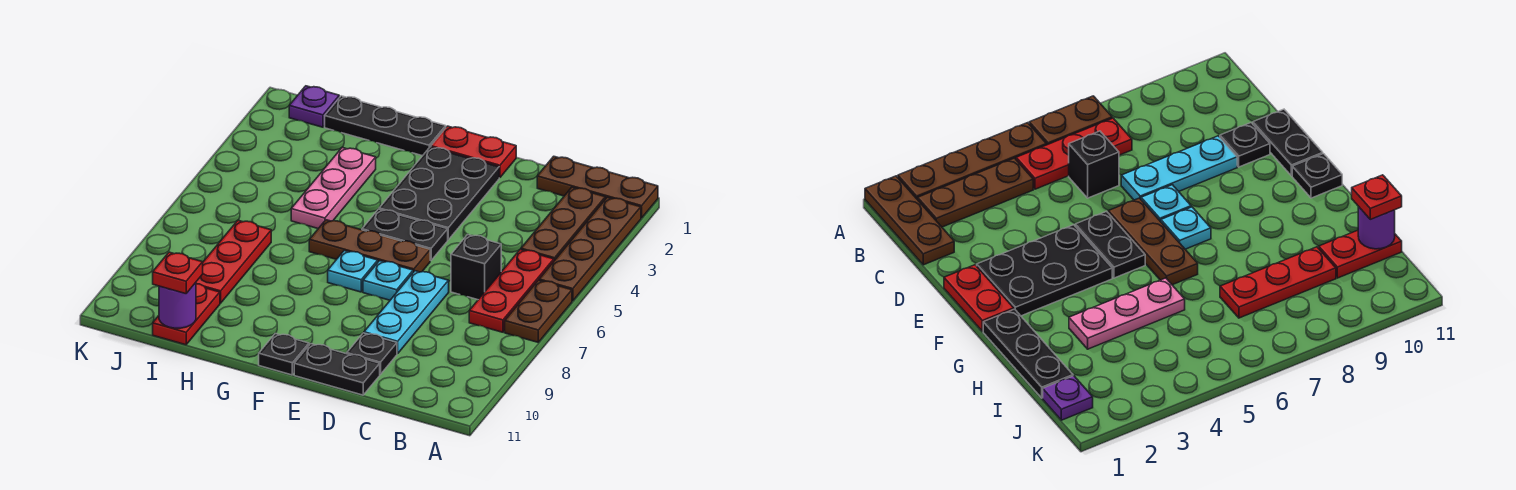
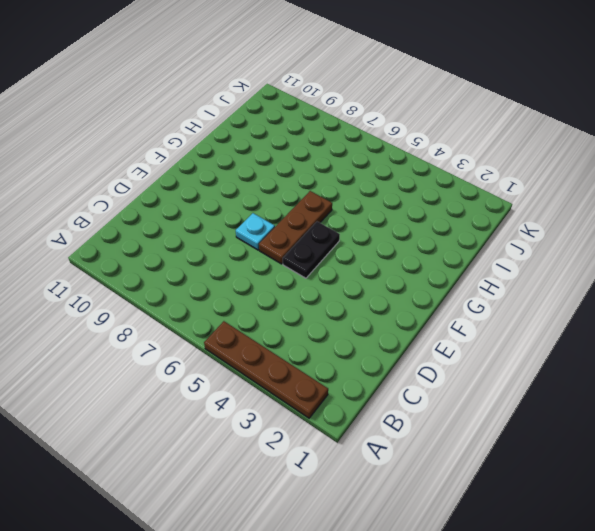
none -> brown plate A1:C1 level 1
none -> brown plate A6:A7 level 1
none -> brown plate B2:B4 level 1

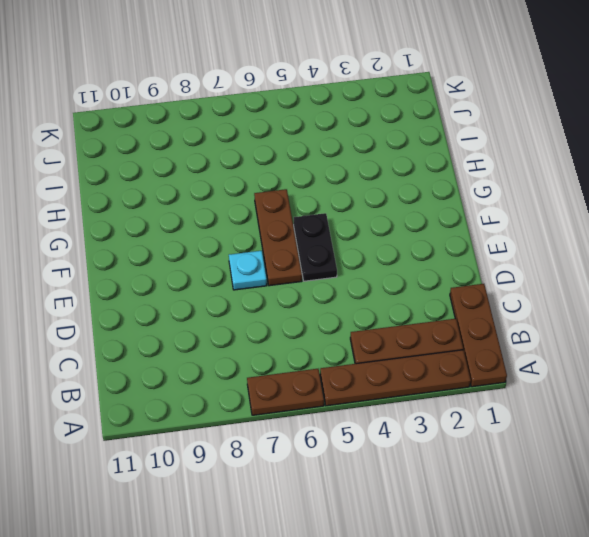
none -> red plate B5:B7 level 1
none -> black brick C6 level 1
none -> cyan plate D7:D9 level 1

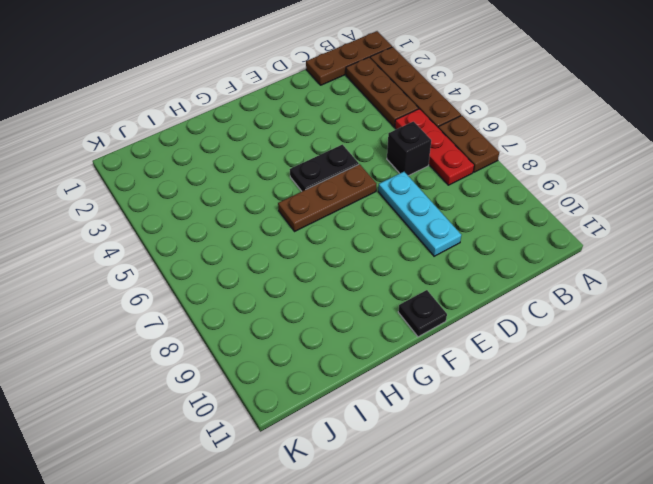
none -> black plate D10 level 1
none -> black plate D11:E11 level 1
none -> red plate E1:F1 level 1

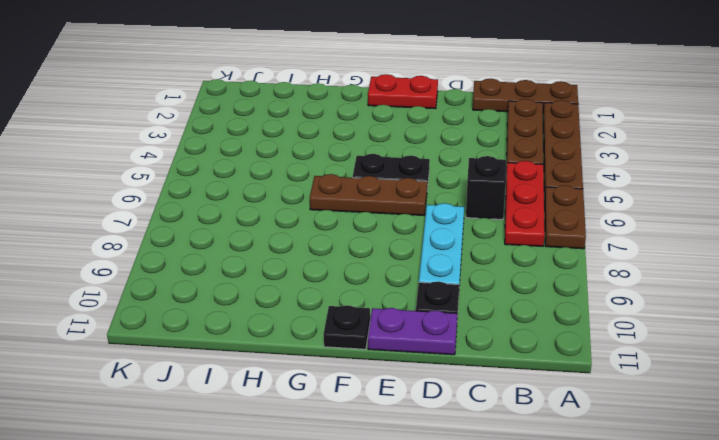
purple plate D11:E11 level 1 -> black plate D11:E11 level 1
none -> black plate E2:F4 level 1
none -> cyan plate E7 level 1
none -> cyan plate F7 level 1

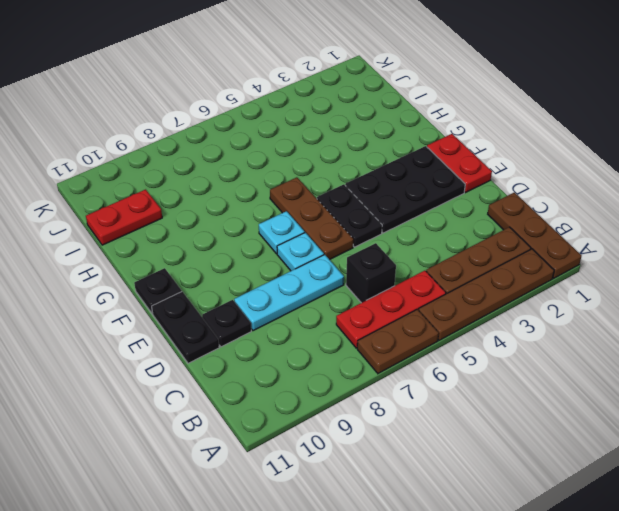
none -> black plate G1:I1 level 1
none -> pink plate H3:H5 level 1
none -> red plate I7:I9 level 1

